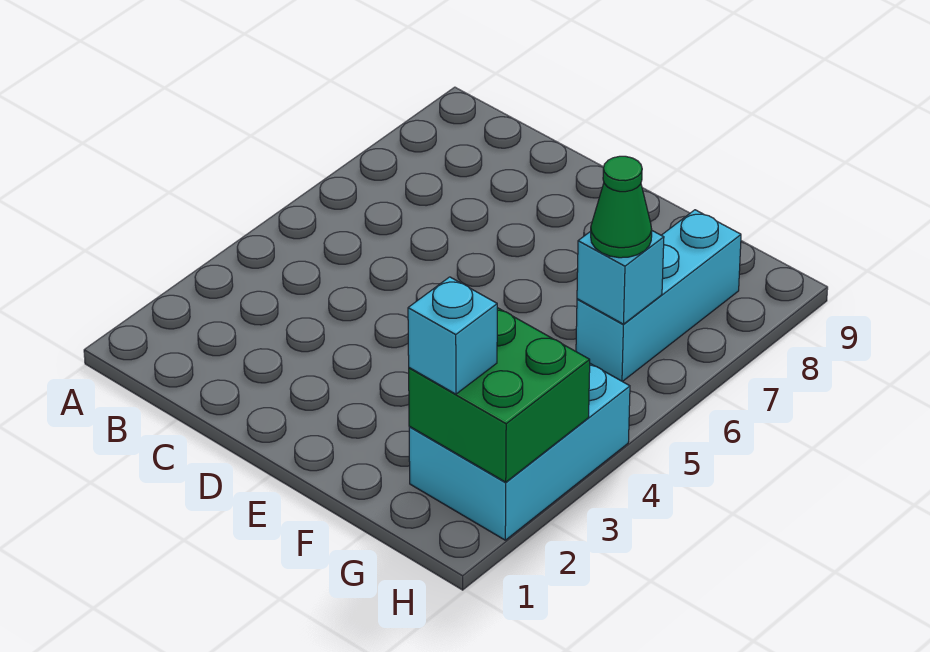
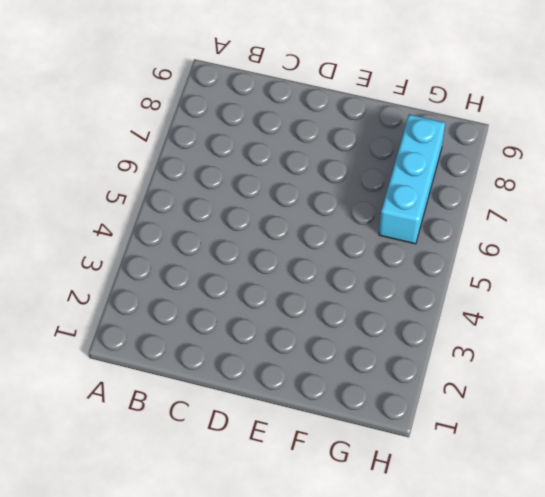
none -> cyan brick G2:H4 level 1
none -> green brick G2:H3 level 2

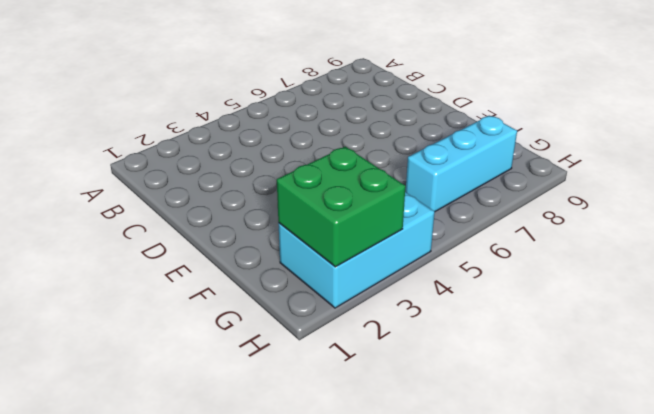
none -> cyan brick G6 level 2
none -> cyan brick G2 level 3

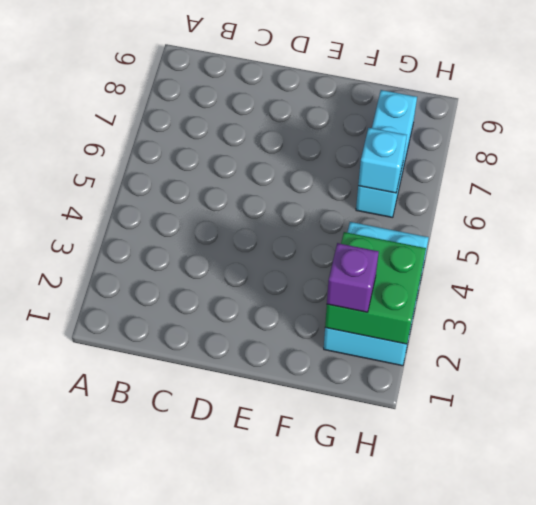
purple brick G2 level 3 -> cyan brick G2 level 3
none -> green cone G6 level 3

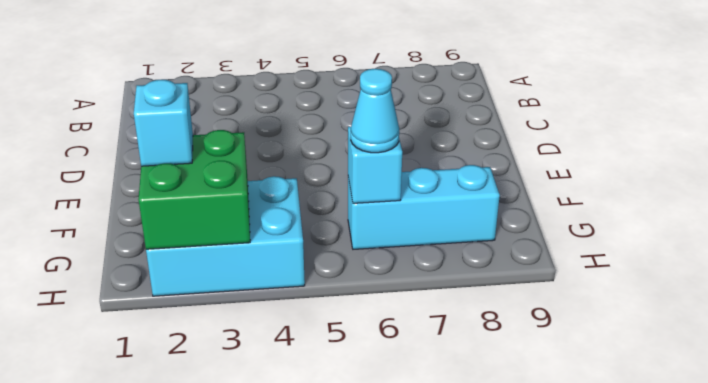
cyan cone G6 level 3 -> green cone G6 level 3

